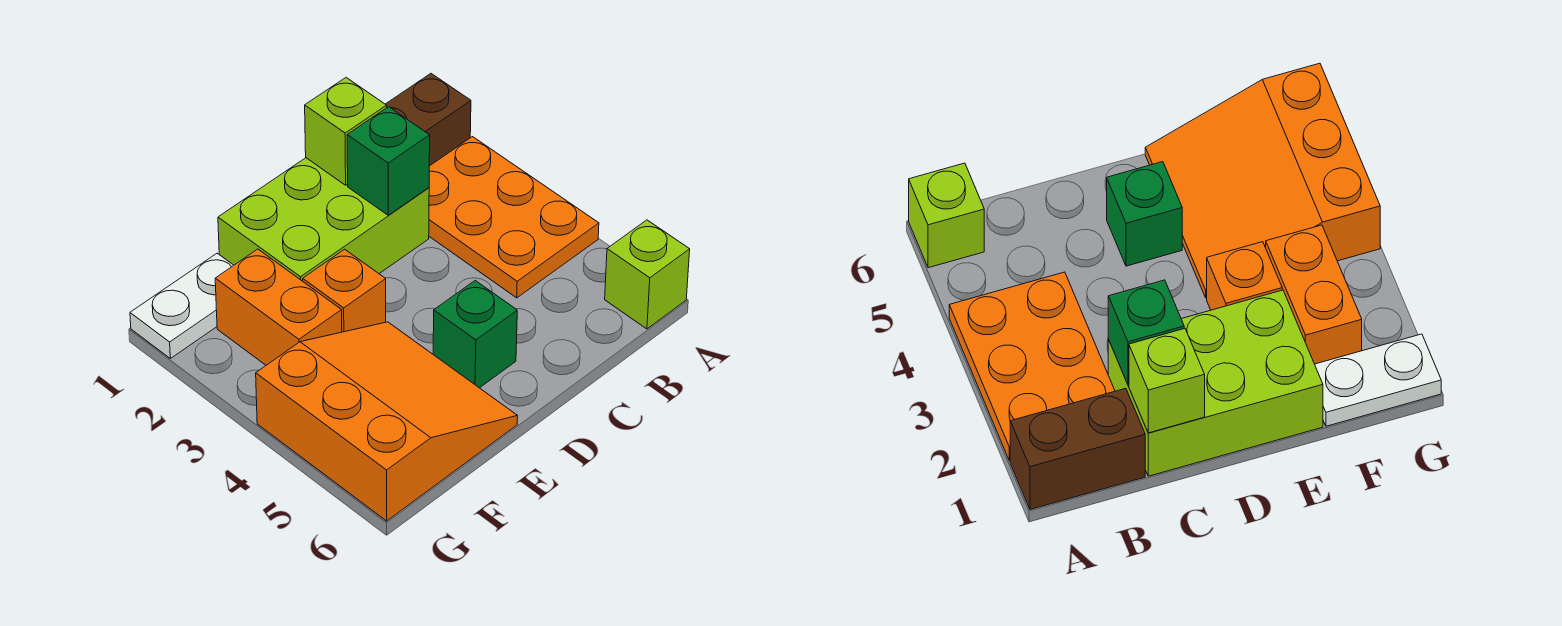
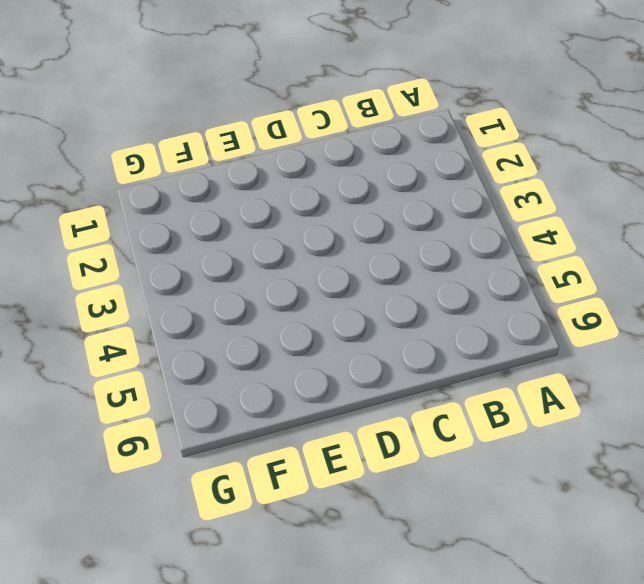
none -> brown brick A1:B1 level 1
none -> orange plate A2:B4 level 1

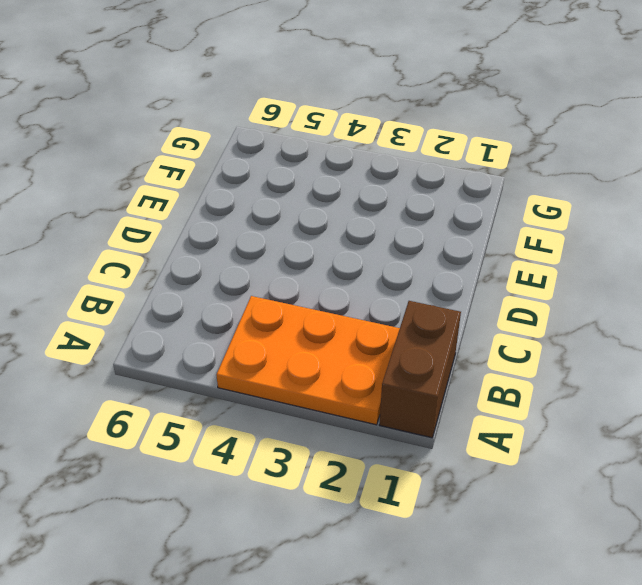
none -> lime brick A6 level 1
none -> lime brick C1:E2 level 1

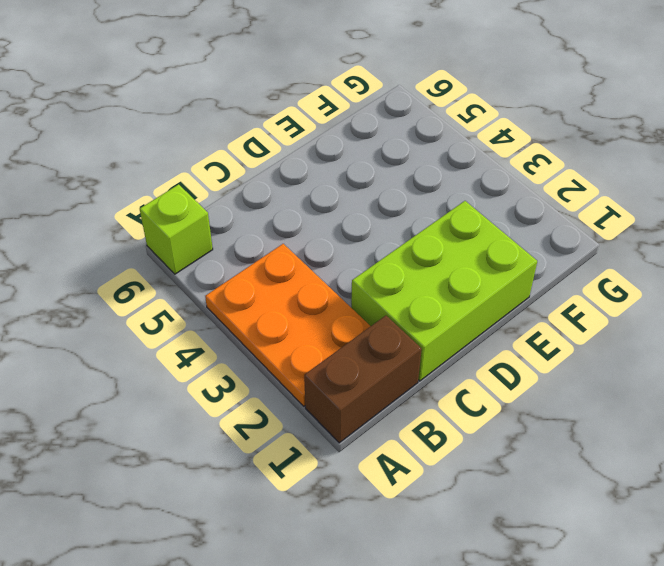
none -> green brick D5 level 1
none -> orange brick E3 level 1

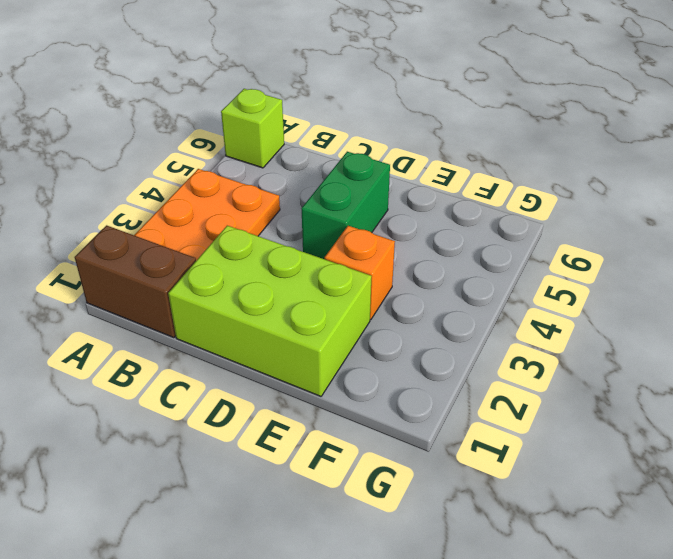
green brick D4:D5 level 1 -> green brick D5 level 1
none -> orange slope E4:G6 level 1 top G
none -> white plate F1:G1 level 1

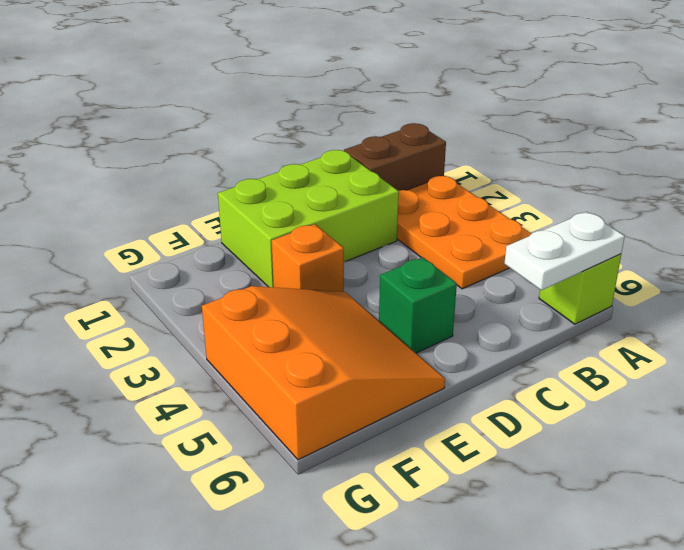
white plate A6:B6 level 2 -> white plate F1:G1 level 1
none -> orange brick F2:F3 level 1
none -> lime brick C1 level 2

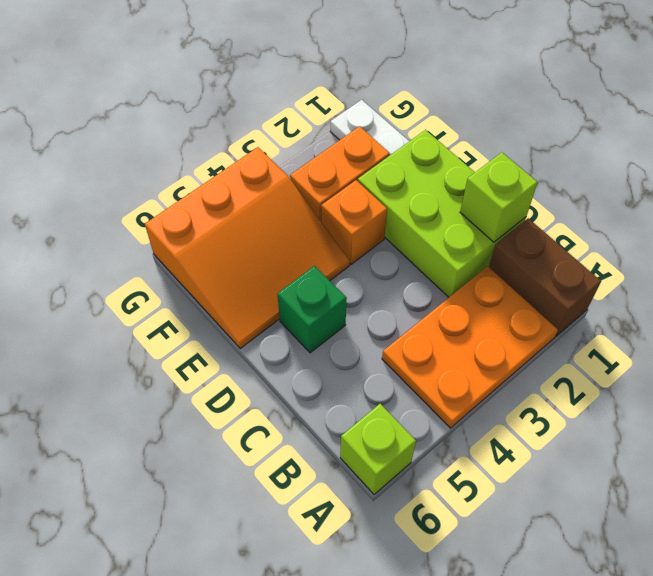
none -> green brick C2 level 2

